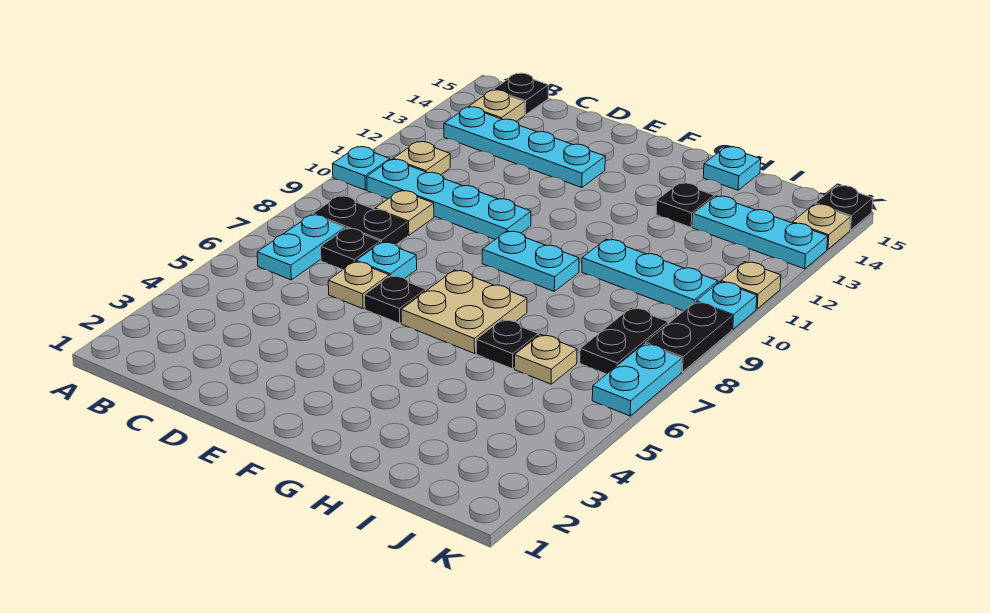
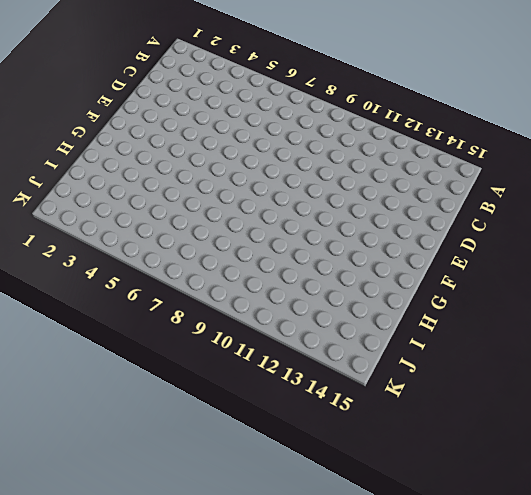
none -> cyan plate A10 level 1
none -> cyan plate B6:B7 level 1
none -> black plate B8:C8 level 1

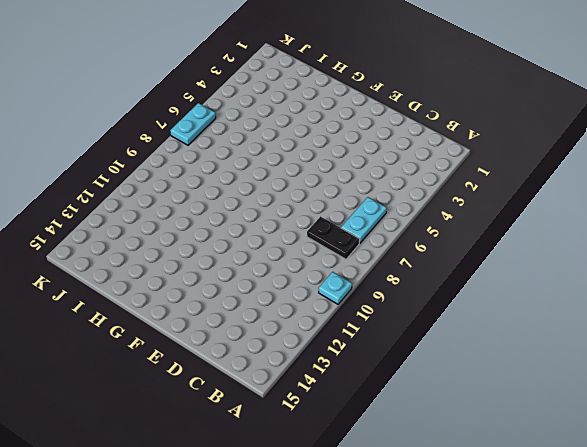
none -> cyan plate B10:E10 level 1
none -> tan plate B11 level 1
none -> cyan plate B13:E13 level 1

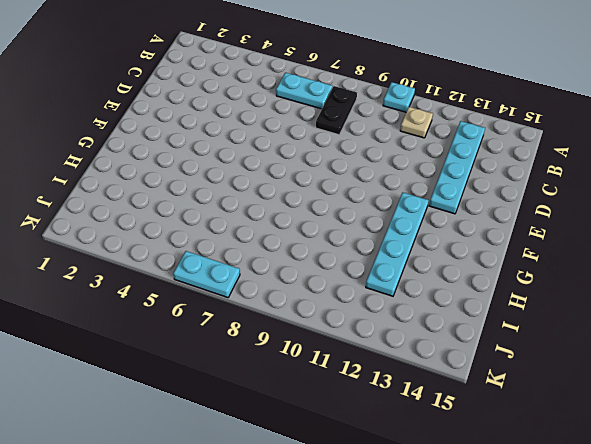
cyan plate F12:I12 level 1 -> cyan plate B10:E10 level 1
none -> tan plate B14 level 1
none -> black plate B15 level 1
none -> black plate C7 level 1

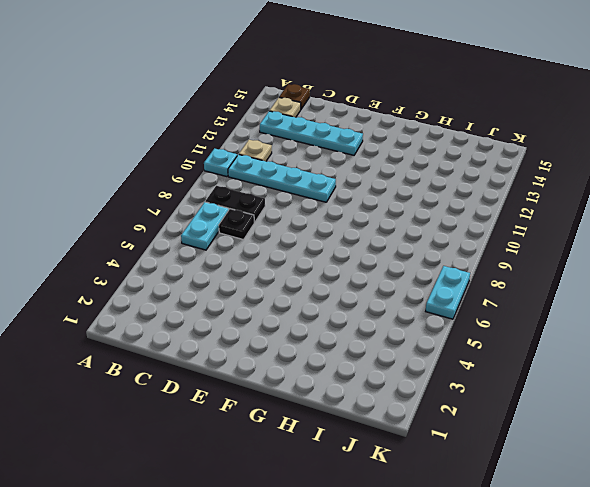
brown plate B15 level 1 -> black plate B15 level 1
none -> tan plate C9 level 1
none -> tan plate D6 level 1
none -> cyan plate D7 level 1

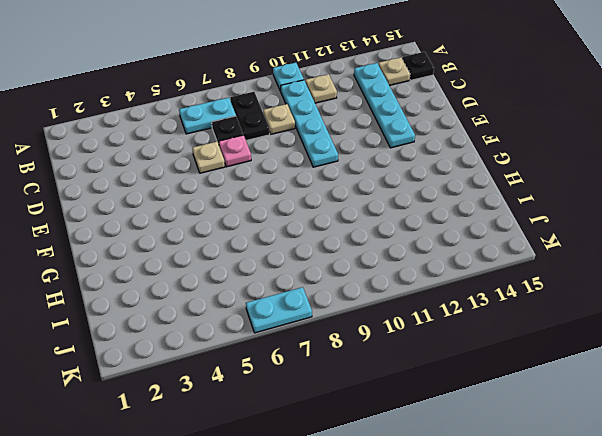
pink plate D7 level 1 -> cyan plate D7 level 1
none -> black plate E6 level 1
none -> tan plate F6:G7 level 1
none -> cyan plate F9:G9 level 1

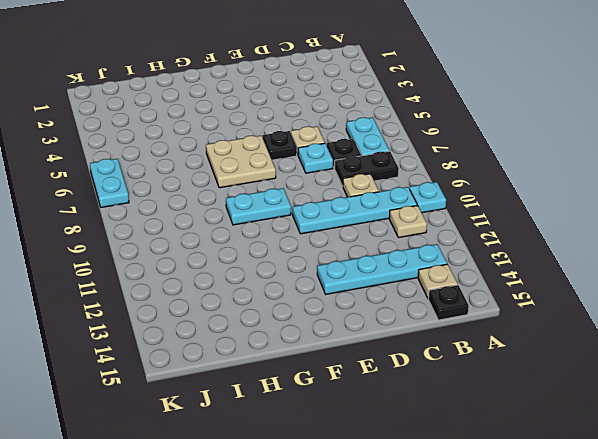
none -> black plate H6 level 1
none -> cyan plate H10:J10 level 1
none -> black plate H13 level 1

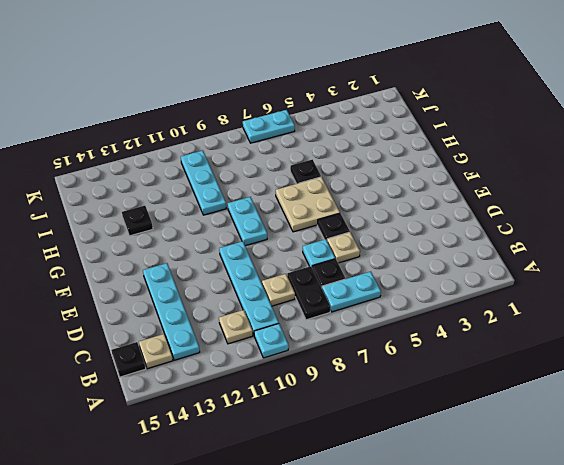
none -> cyan plate H15 level 1
none -> tan plate I6 level 1
none -> cyan plate I13:K13 level 1

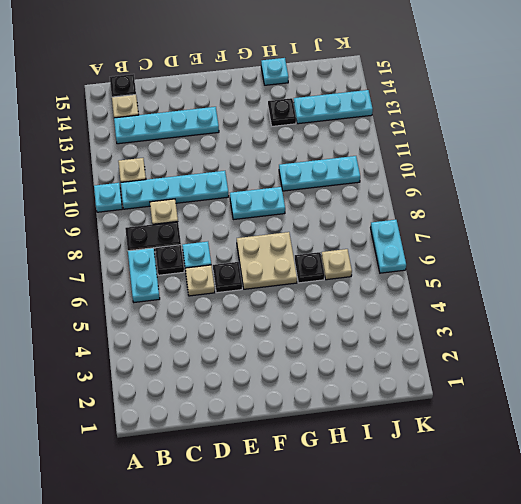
none -> black plate J7:J8 level 1
none -> black plate K8:K9 level 1
none -> cyan plate K10 level 1

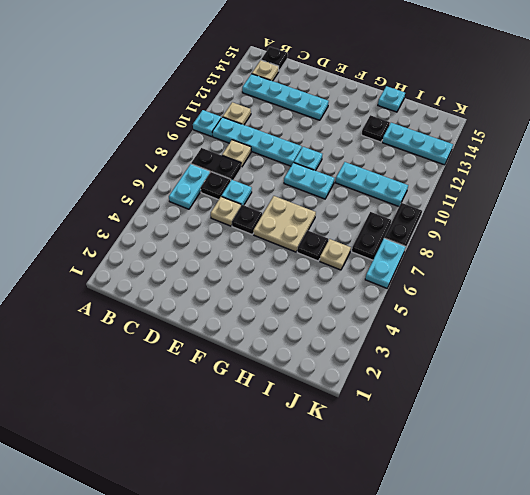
cyan plate F10 level 1 -> cyan plate K10 level 1
none -> tan plate K11 level 1
none -> tan plate K14 level 1
none -> black plate K15 level 1

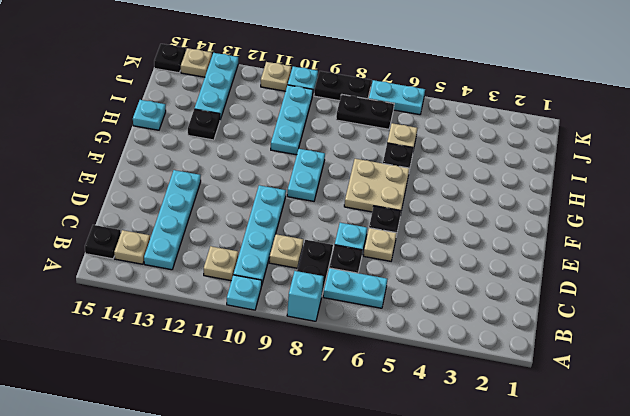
cyan brick A8 level 1 -> none

